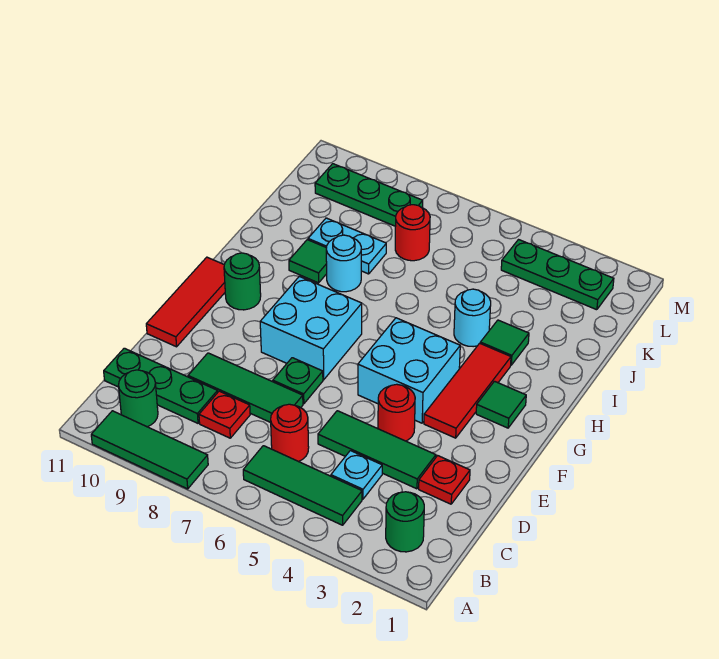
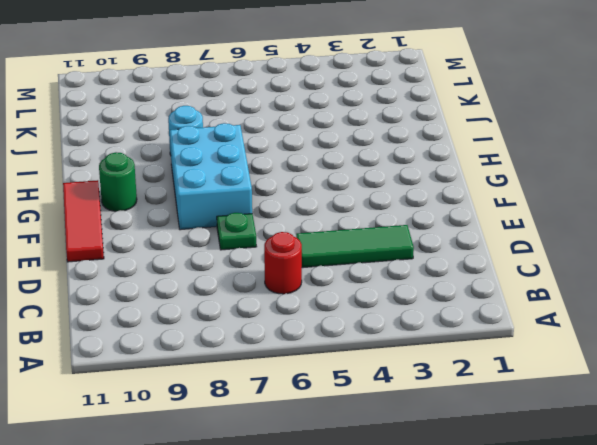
cyan brick F7:H8 level 1 -> cyan brick F7:G8 level 1
none -> green tile A8:A10 level 1
none -> green round brick B2 level 1
none -> green tile B4:B6 level 1

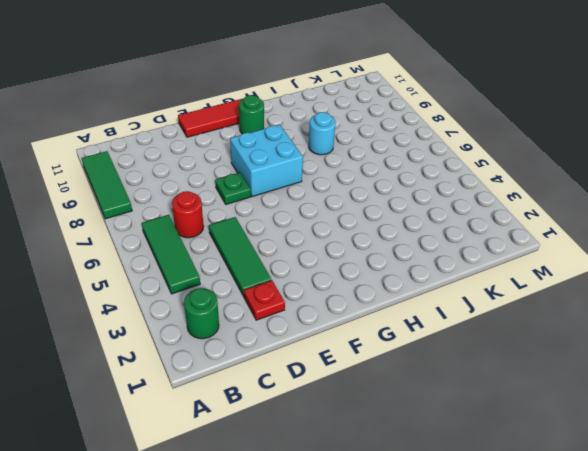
none -> green round brick B10 level 1
none -> cyan plate C4 level 1
none -> red plate C8 level 1

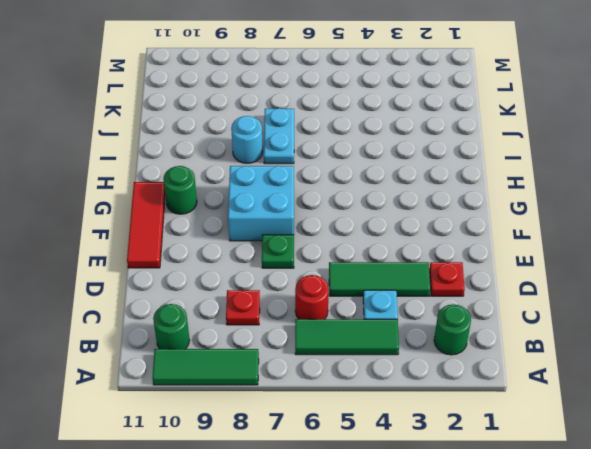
cyan plate I7:J7 level 1 -> cyan plate J8:J9 level 1
none -> green plate C9:C11 level 1
none -> green tile D7:D9 level 1
none -> red round brick E4 level 1

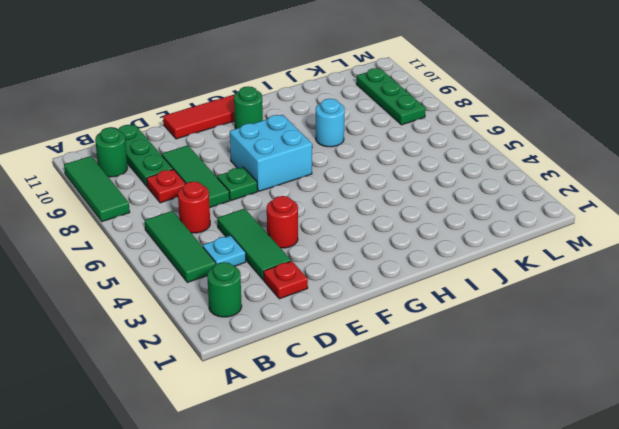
none -> red tile F3:H3 level 1
none -> cyan brick F4:G5 level 1
none -> green tile G2 level 1

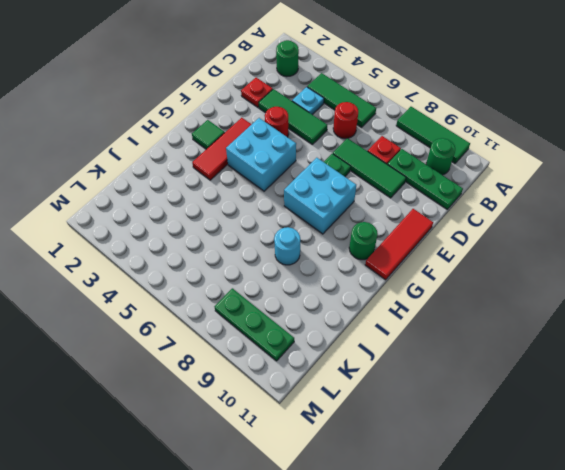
none -> green tile I3 level 1
none -> cyan round brick I4 level 1
none -> green tile I9 level 1

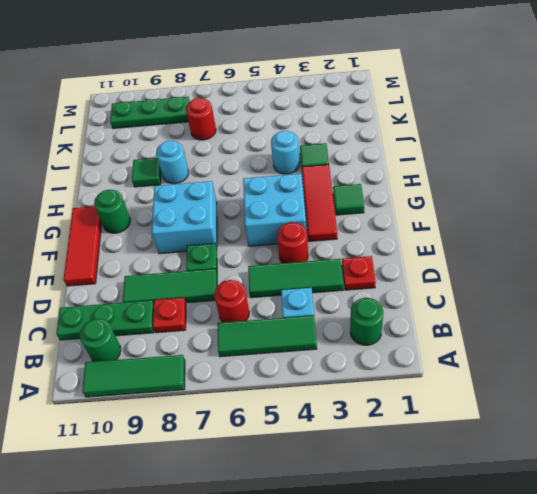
none -> cyan plate J8:J9 level 1
none -> green plate L2:L4 level 1

